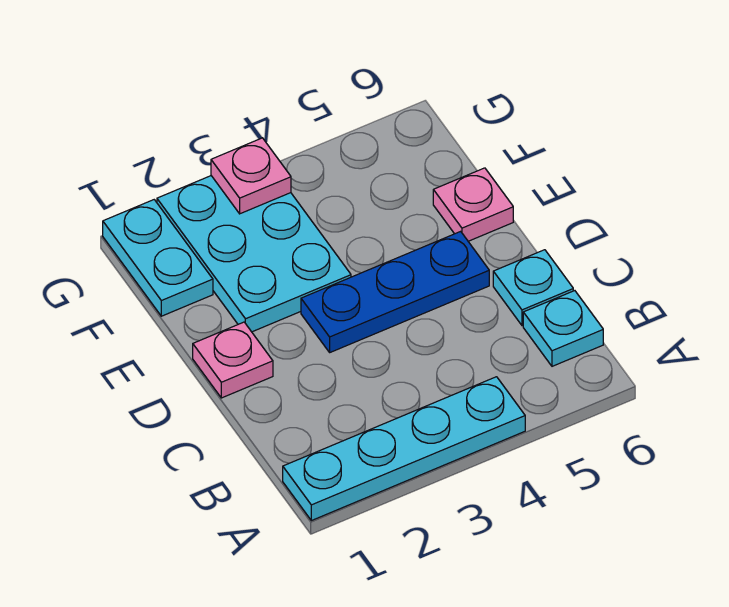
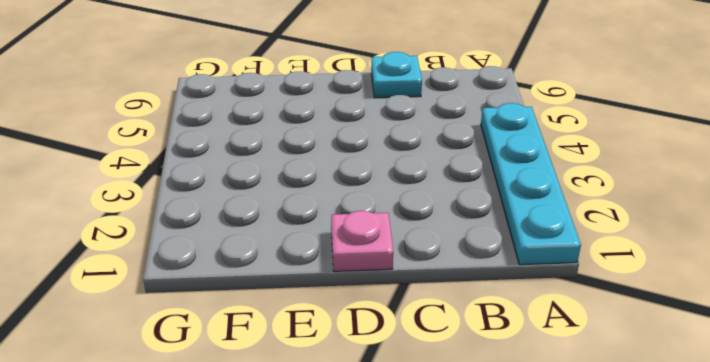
none -> cyan plate B6 level 1
none -> blue plate D3:D5 level 1

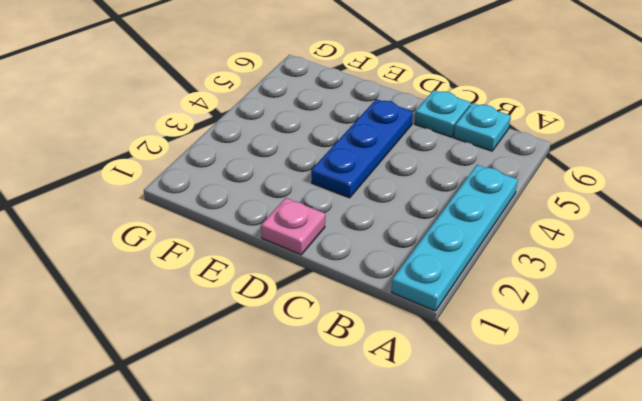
none -> cyan plate E2:G3 level 1
none -> pink plate E6 level 1

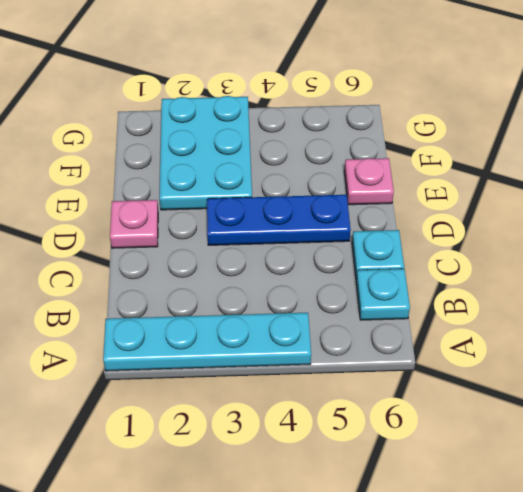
none -> cyan plate F1:G1 level 1
none -> pink plate G3 level 2

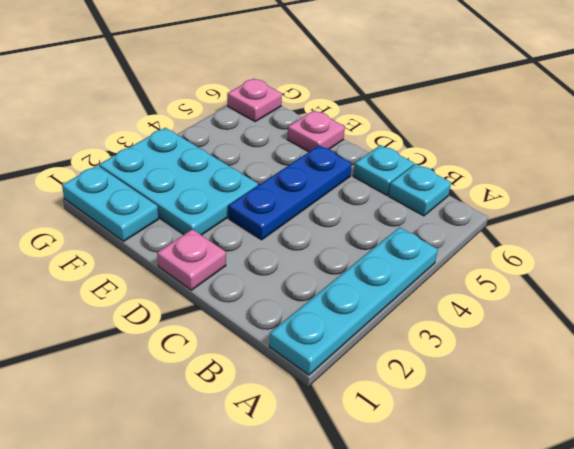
pink plate G6 level 1 -> pink plate G3 level 2

